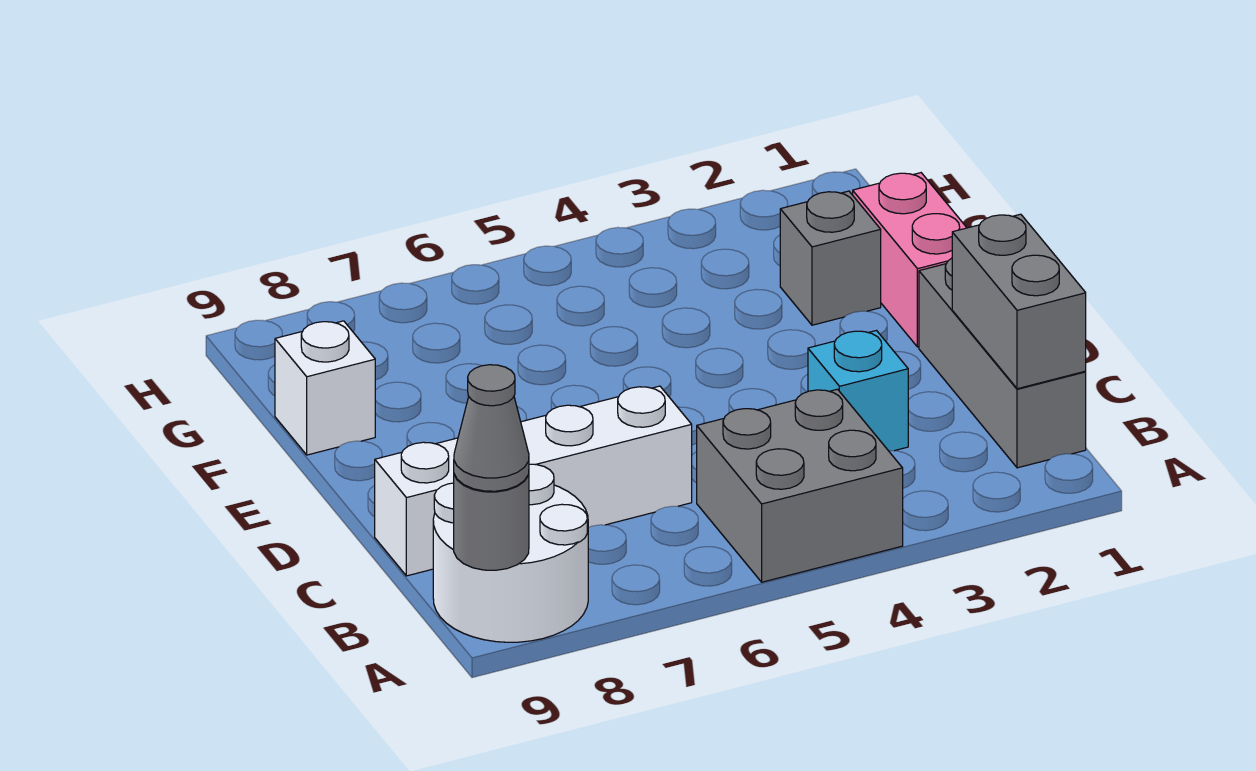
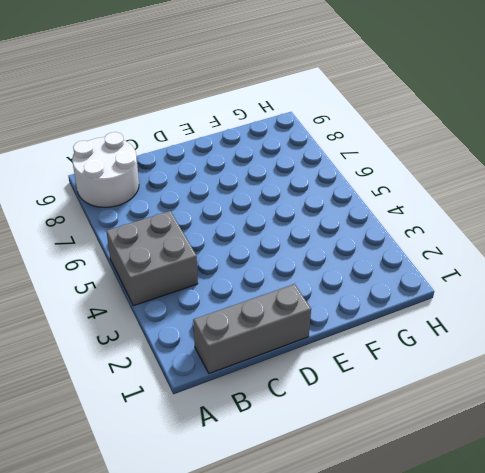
none -> cyan brick C3 level 1
none -> white brick C6:C9 level 1

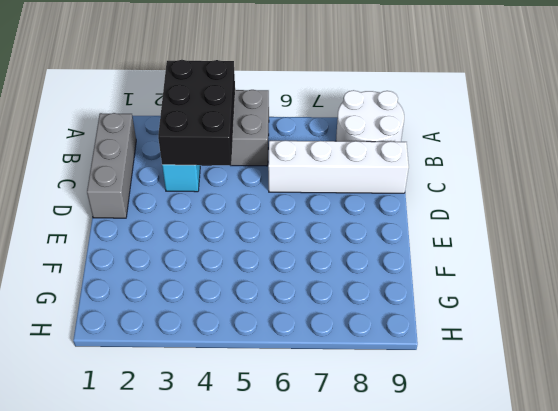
black brick A3:C4 level 2 -> none
none -> pink brick E1:F1 level 1
none -> grey brick F2 level 1

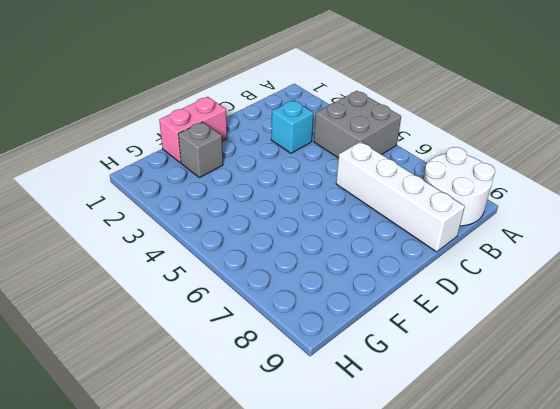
none -> grey brick B1:D1 level 1
none -> white brick F9 level 1

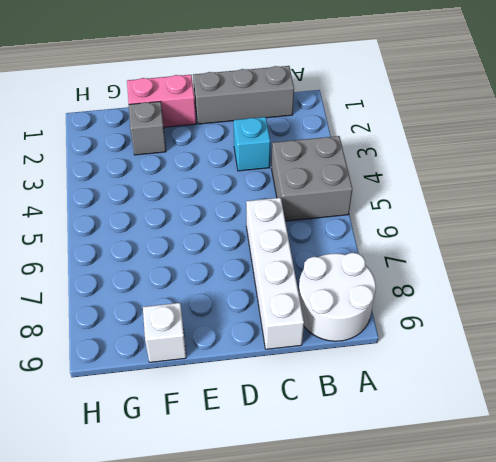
none -> grey round brick A9 level 2
none -> grey brick B1:C1 level 2

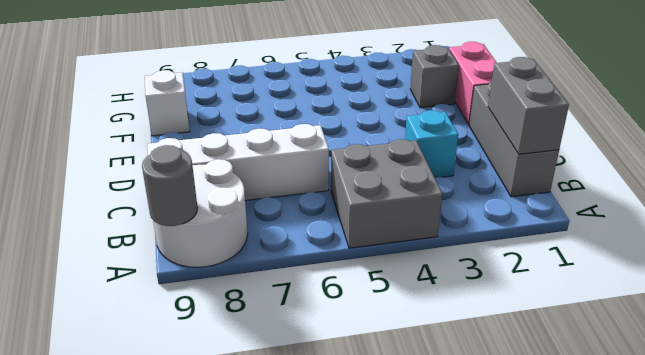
none -> grey cone A9 level 3

